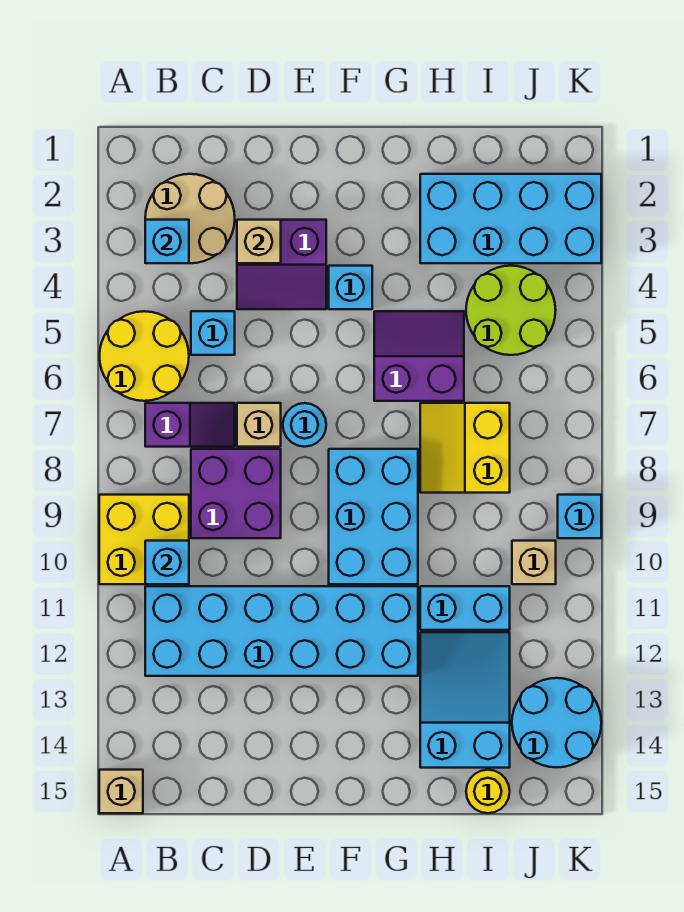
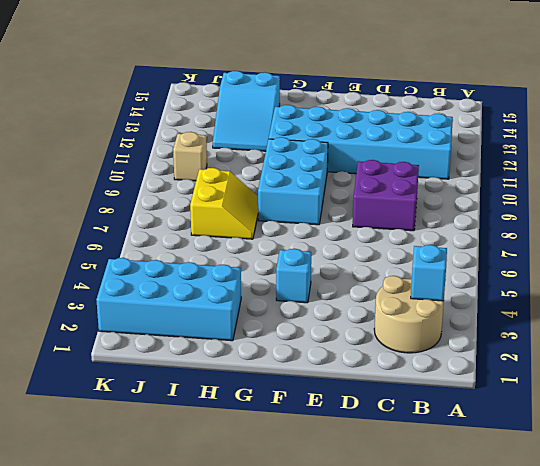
none -> yellow round brick A5:B6 level 1
none -> yellow brick A9:B10 level 1
none -> tan brick A15 level 1

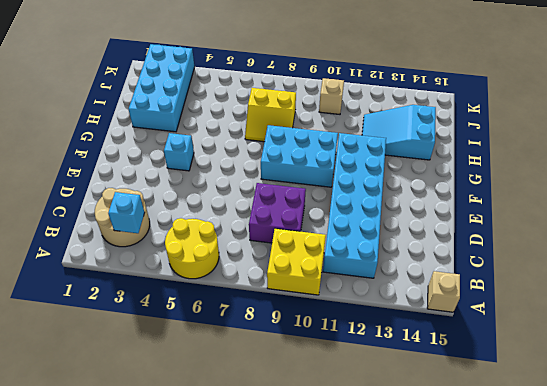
none -> purple slope B7:C7 level 1 top B
none -> cyan brick C5 level 1
none -> purple slope D3:E4 level 1 top 3

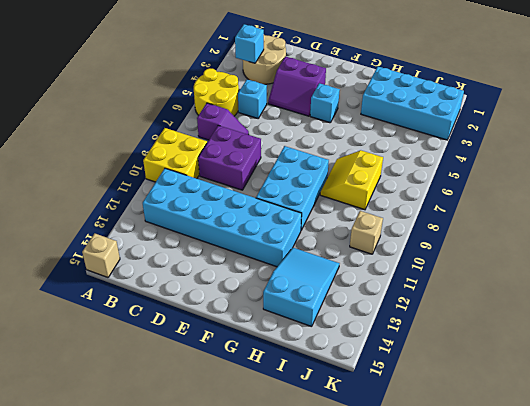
none -> tan brick D7 level 1
none -> cyan round brick E7 level 1
none -> purple slope G5:H6 level 1 top 6

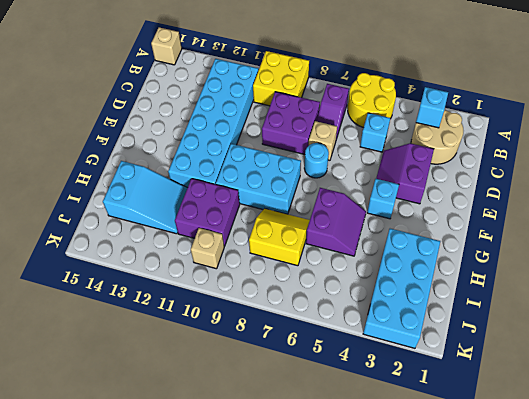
purple brick H10:I11 level 1 -> cyan brick H11:I11 level 1
none -> lime round brick I4:J5 level 1
none -> yellow round brick I15 level 1
none -> cyan round brick J13:K14 level 1

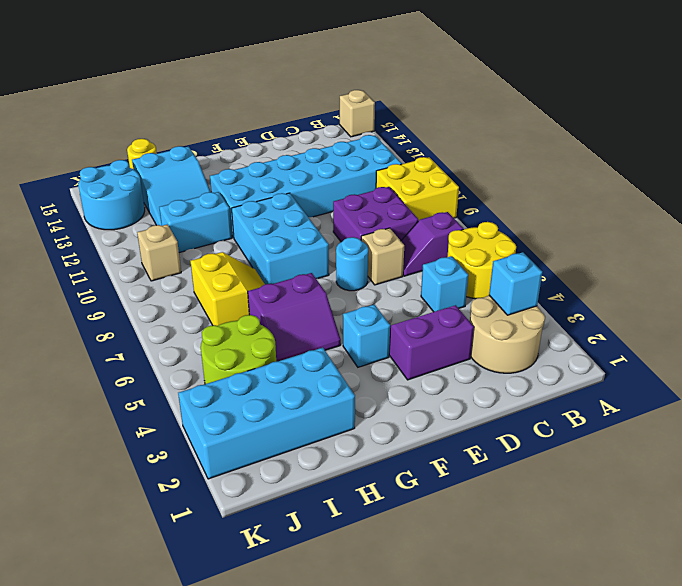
none -> cyan brick K9 level 1
none -> cyan brick B10 level 2
none -> tan brick D3 level 2

